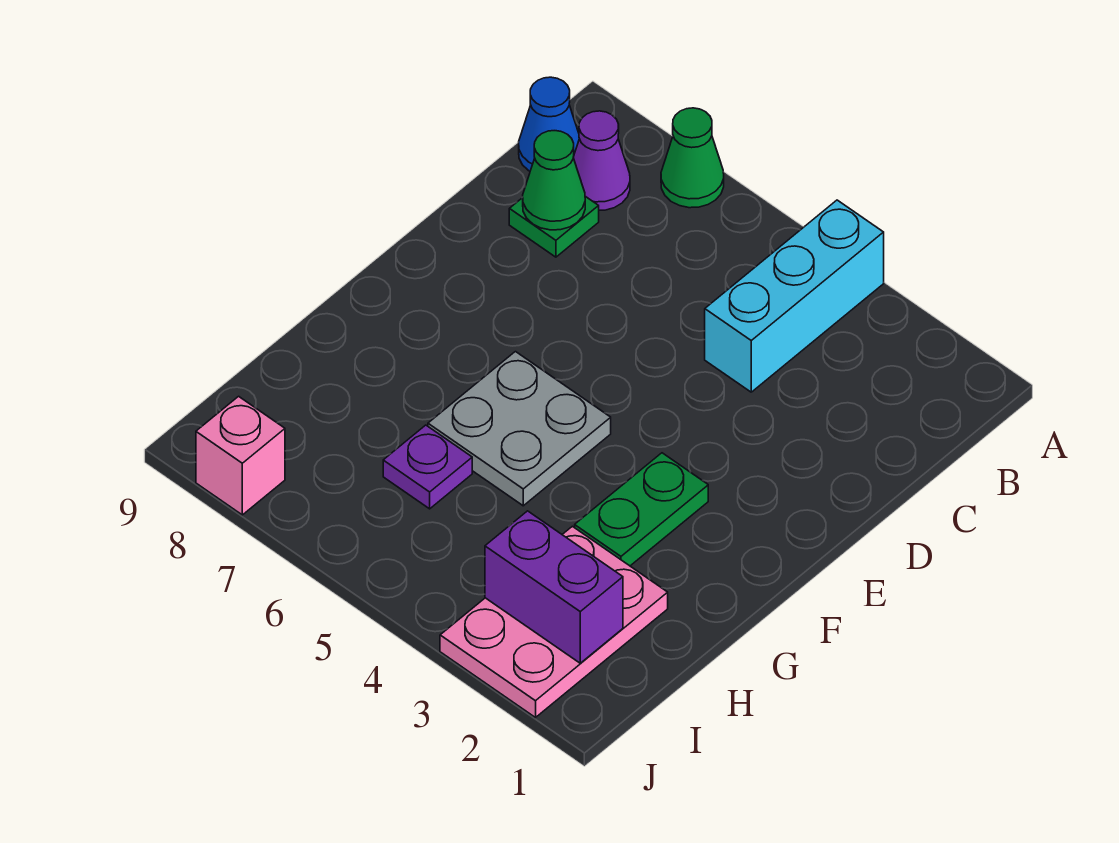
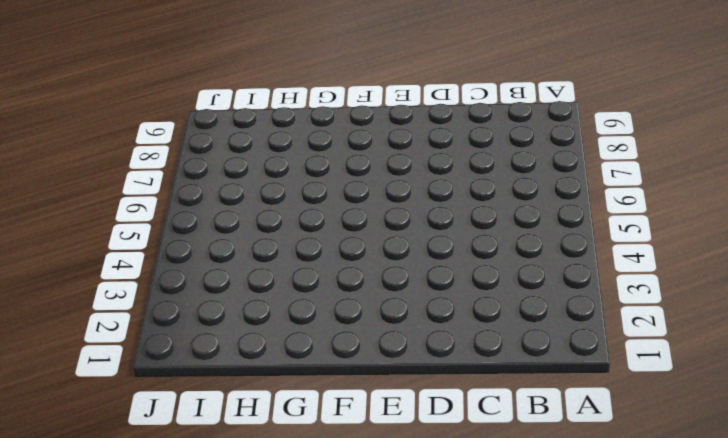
none -> cyan brick A4:C4 level 1
none -> green cone A7 level 1
none -> purple cone B8 level 1

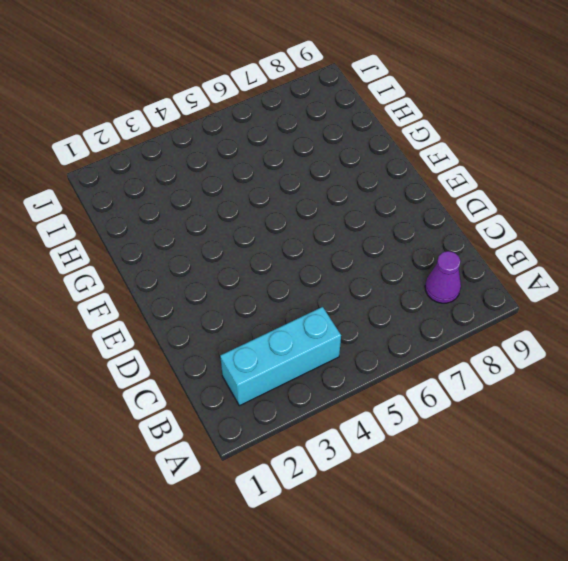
cyan brick B2:B4 level 1 -> cyan brick A4:C4 level 1
none -> green cone A7 level 1
none -> blue cone B9 level 1
none -> green plate C8 level 1

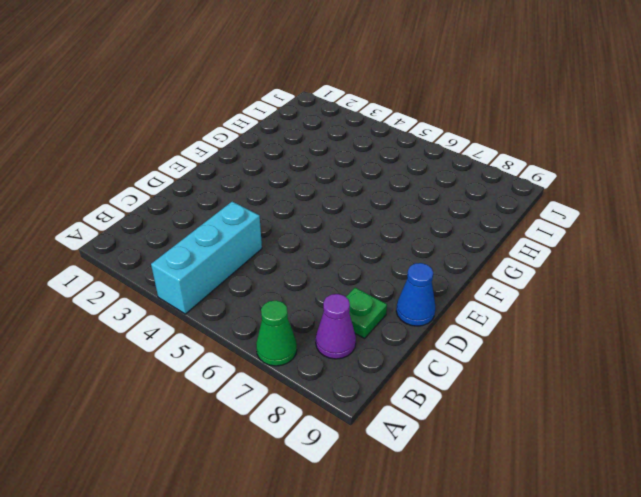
blue cone D9 level 1 -> blue cone B9 level 1
none -> green plate F3:G3 level 1
none -> grey plate F5:G6 level 1
none -> pink plate H2:J3 level 1

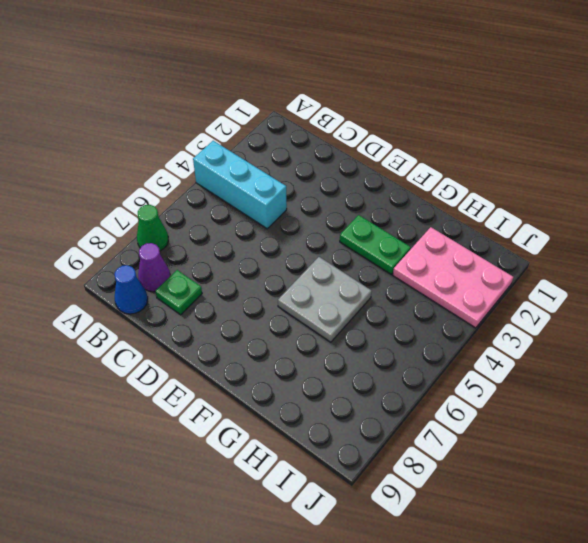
none -> purple plate H6 level 1
none -> pink brick J8 level 1
none -> green cone C8 level 2

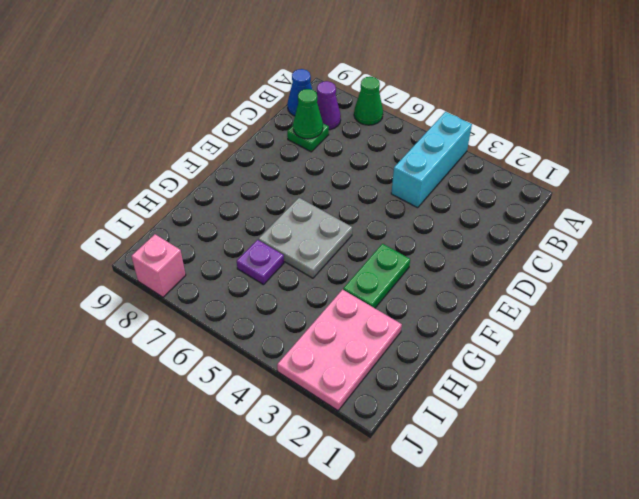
none -> purple brick I2:I3 level 2

